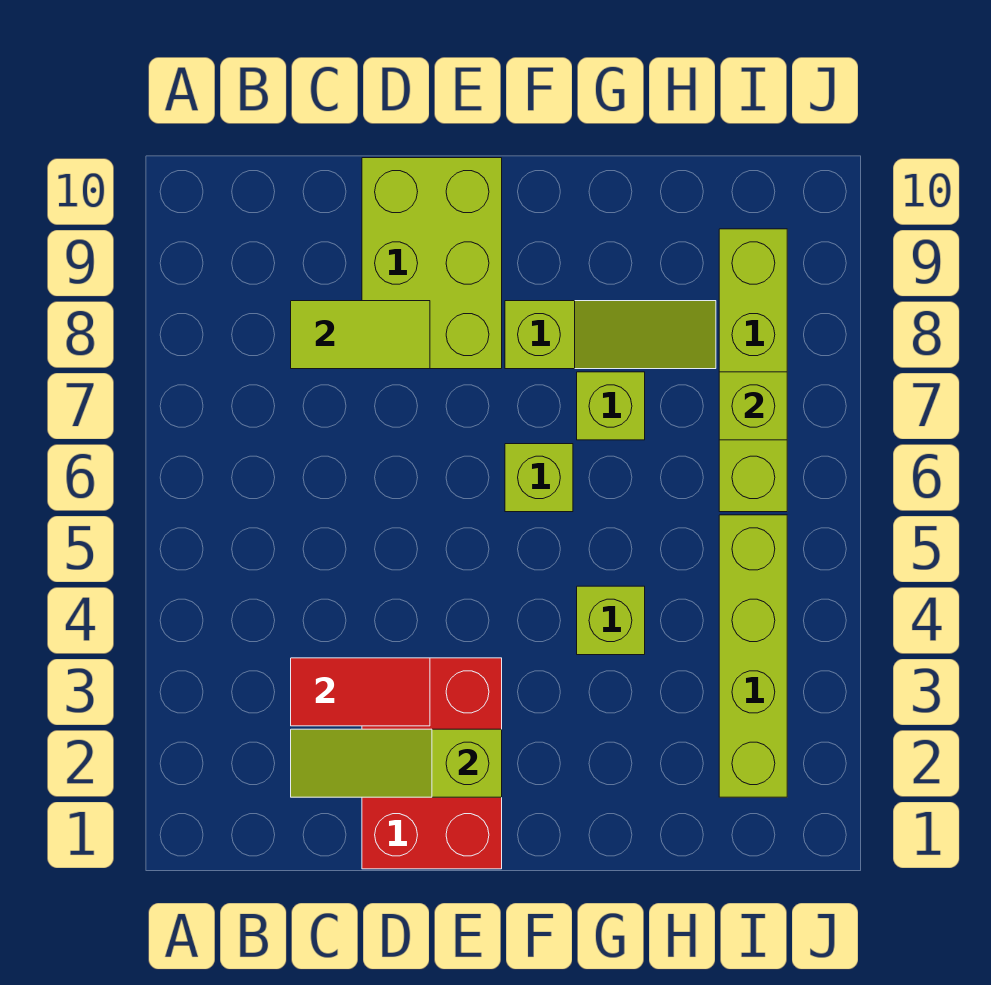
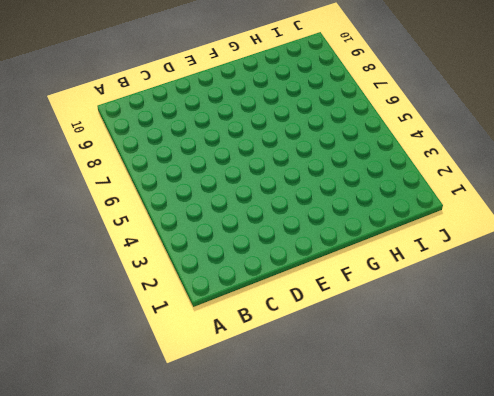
none -> red brick D1:E3 level 1
none -> lime brick D8:E10 level 1
none -> lime brick F6 level 1

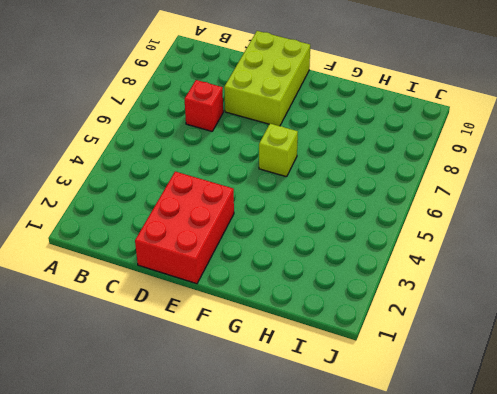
red brick C7 level 1 -> none
none -> lime slope F8:H8 level 1 top F
none -> lime brick G4 level 1
none -> lime brick G7 level 1

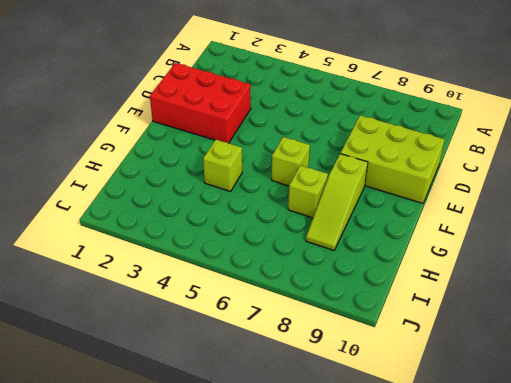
none -> lime brick I2:I5 level 1
none -> lime brick I6:I9 level 1
none -> lime slope C2:E2 level 2 top E

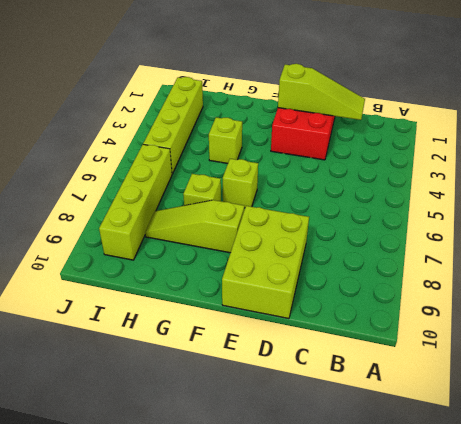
none -> red tile C3:D3 level 2
none -> lime tile C8:D8 level 2
none -> lime brick I7 level 2

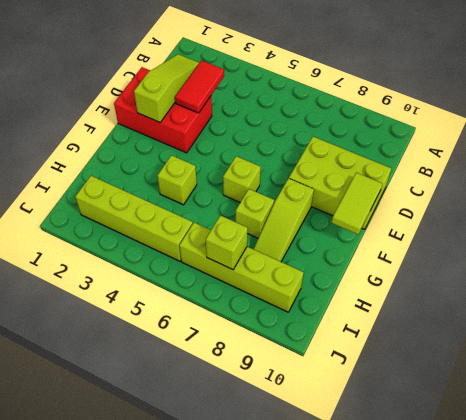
lime tile E10:F10 level 2 -> lime tile C8:D8 level 2

